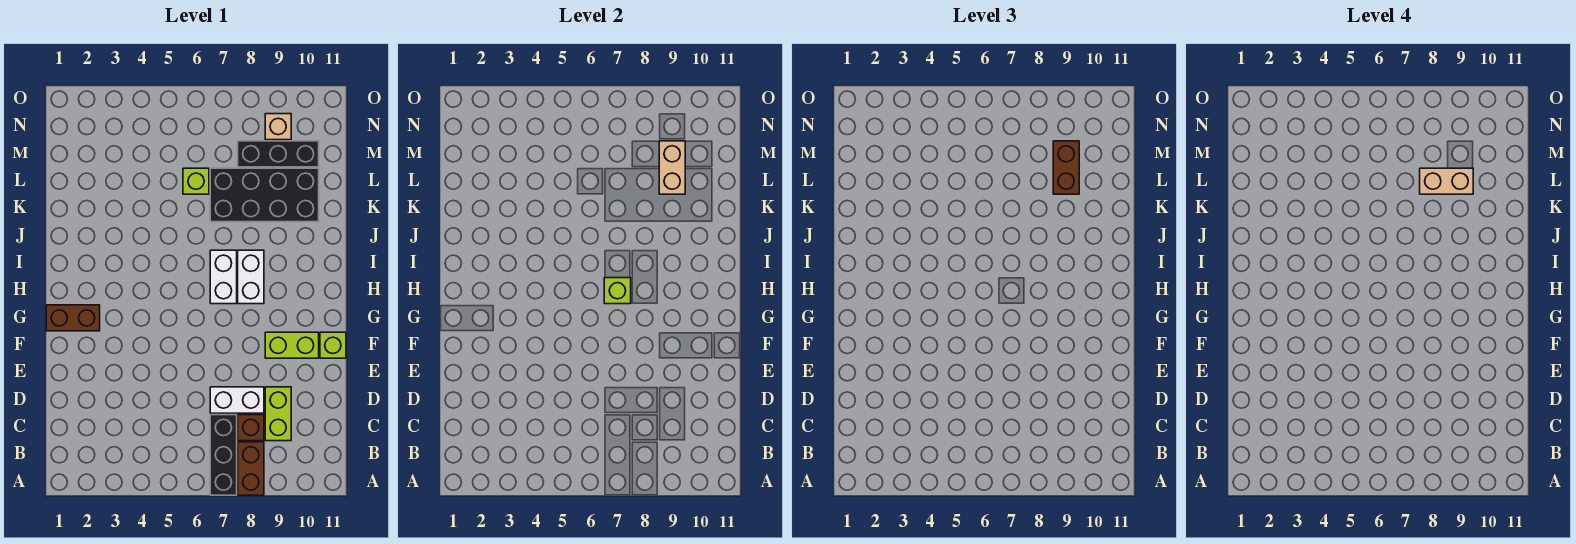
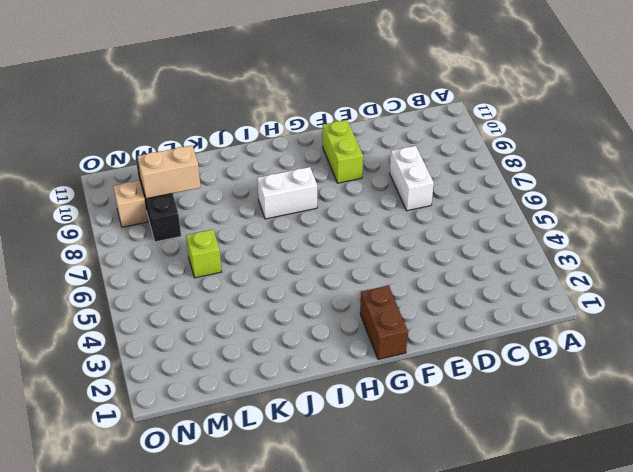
none -> black brick A7:C7 level 1
none -> brown brick A8:B8 level 1
none -> brown brick C8 level 1

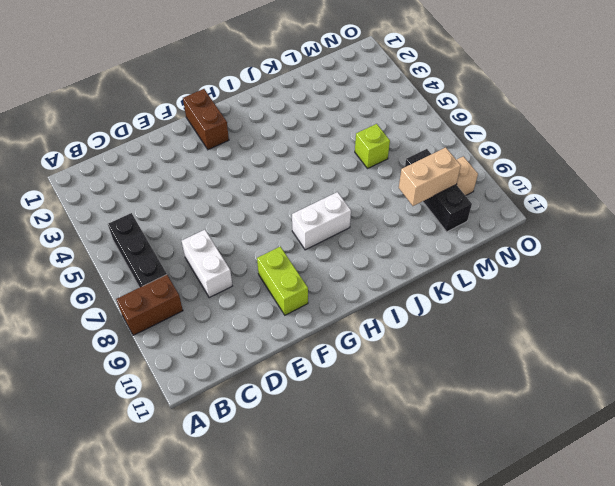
black brick B5:B7 level 1 -> black brick A7:C7 level 1
none -> brown brick C8 level 1
none -> lime brick C9:D9 level 1
none -> lime brick F11 level 1

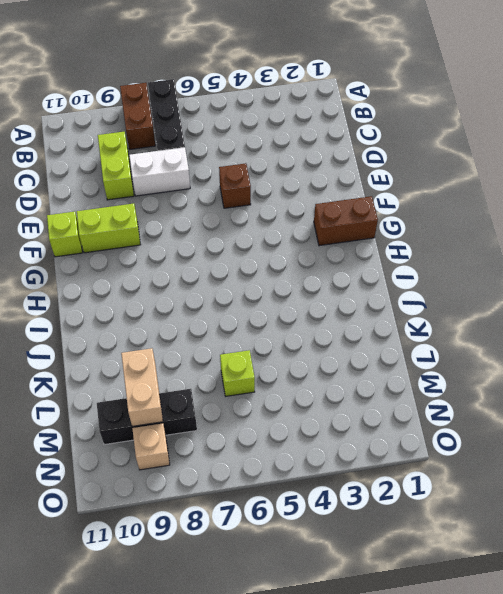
brown brick E5 level 1 -> brown brick C8 level 1
none -> white brick H7:I7 level 1
none -> white brick H8:I8 level 1
none -> black brick K7:L10 level 1

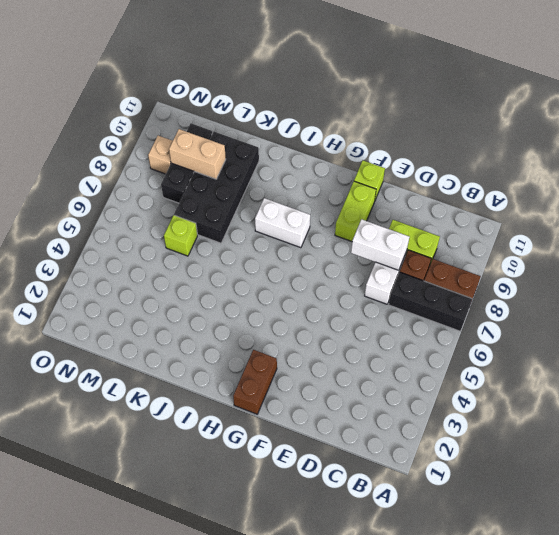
white brick D8:E8 level 2 -> white brick H7:I7 level 1
none -> lime brick H7 level 2
none -> brown brick L9:M9 level 3
none -> tan brick L8:L9 level 4

